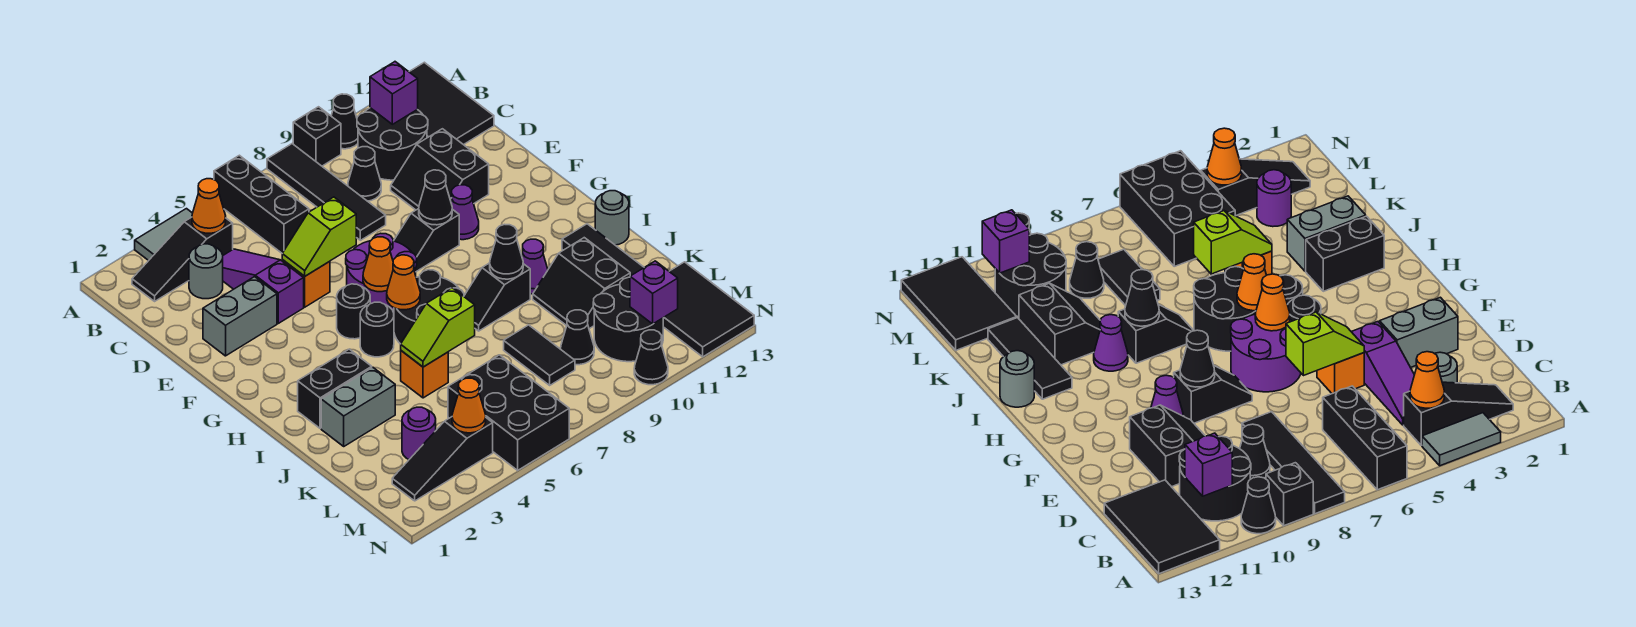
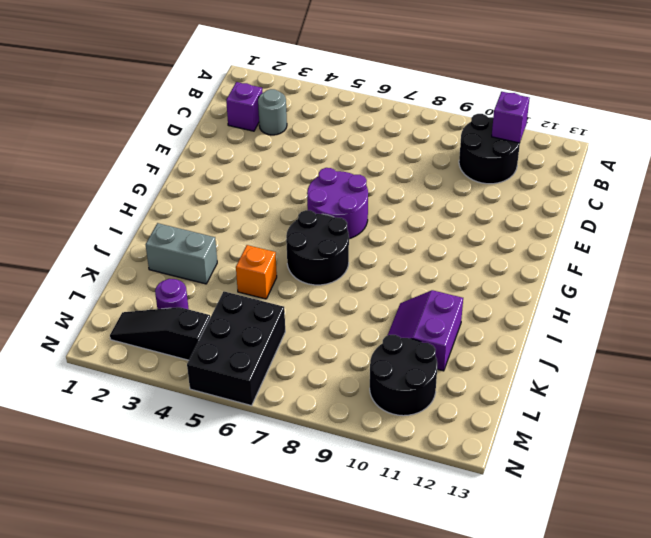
purple brick C2 level 1 -> purple brick M11 level 2
purple slope J10:K11 level 1 top 11 -> black slope J10:K11 level 1 top 11
none -> grey tile A3:A4 level 1
none -> black brick A6:C6 level 1
none -> black tile A8:D8 level 1
none -> black brick A9 level 1

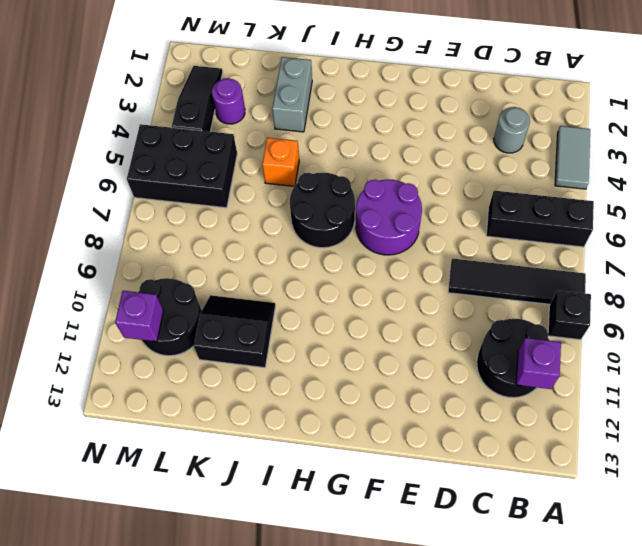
none -> black cone A10 level 1
none -> black tile A12:C13 level 1
none -> black slope B2:B4 level 1 top 4
none -> purple slope C4:E4 level 1 top E

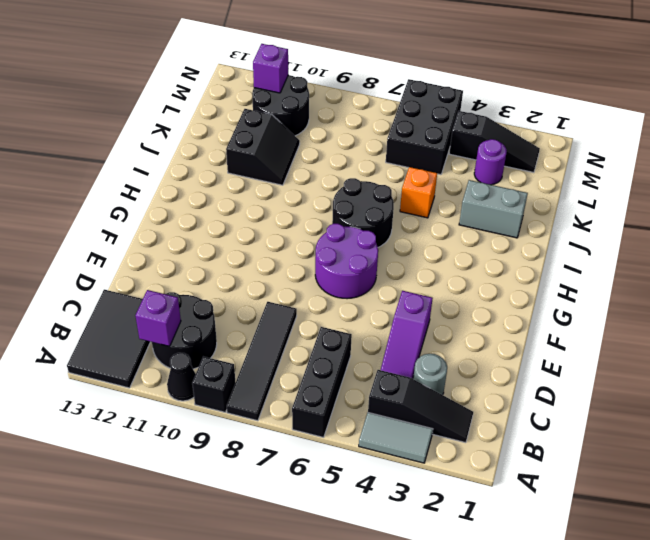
none -> black cone C9 level 1
none -> black slope D10:E11 level 1 top 11
none -> grey brick E2:E3 level 1
none -> orange brick E5 level 1

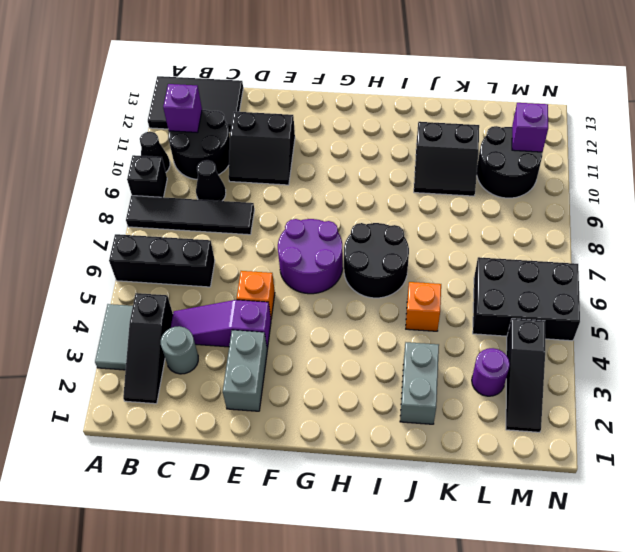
none -> black slope F8:F9 level 1 top 9
none -> purple cone F10 level 1
none -> black round brick G5 level 1
none -> black round brick H5 level 1

